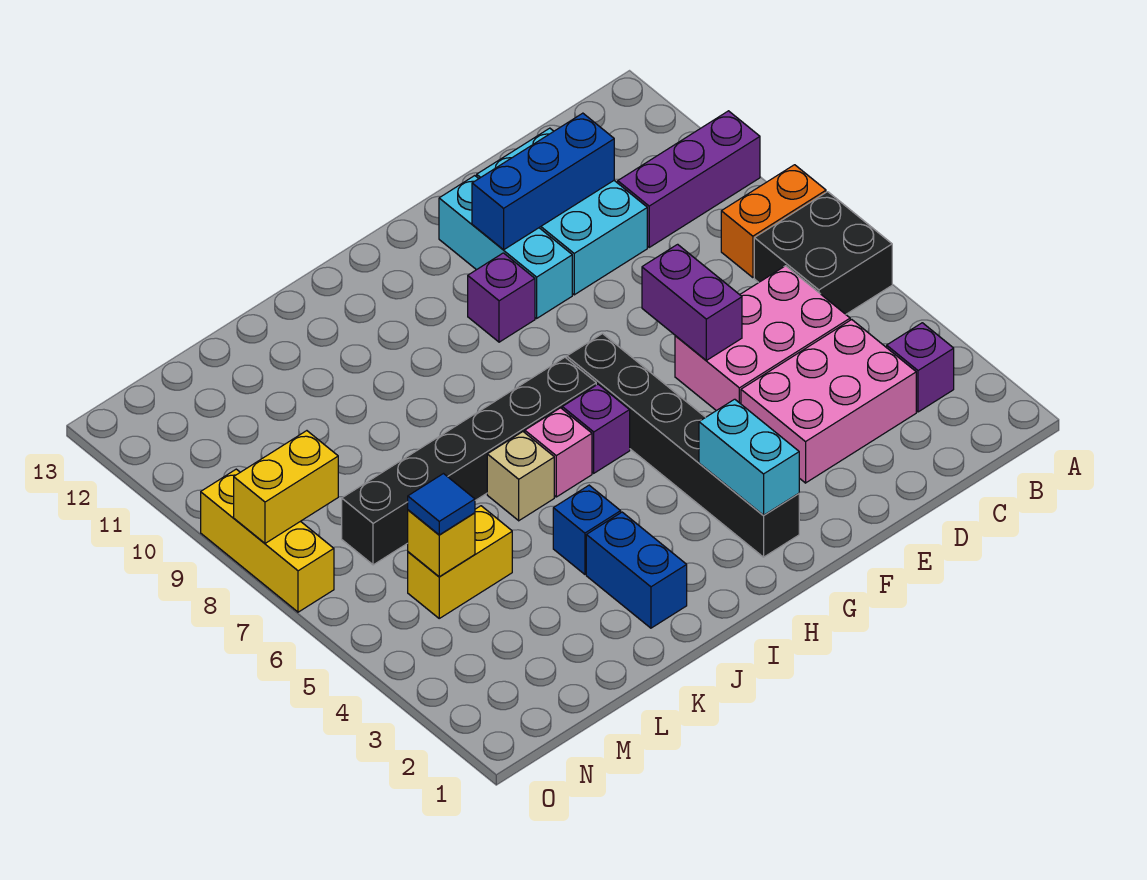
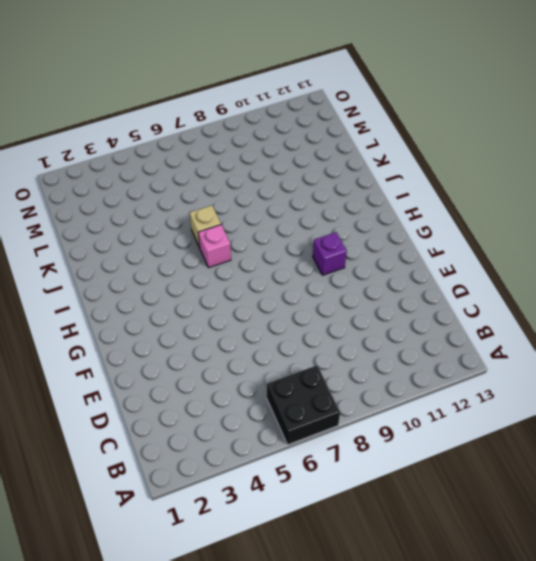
none -> orange brick A8:B8 level 1
none -> purple brick A10:C10 level 1
none -> purple brick B3 level 1

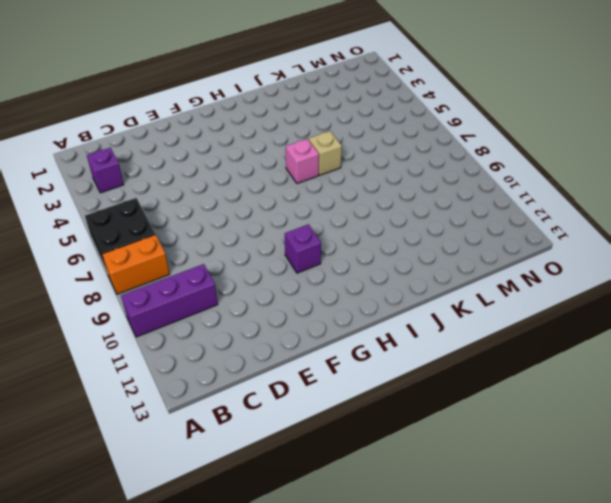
none -> pink brick C3:E4 level 1
none -> pink brick C5:E6 level 1
none -> cyan brick D10:E12 level 1

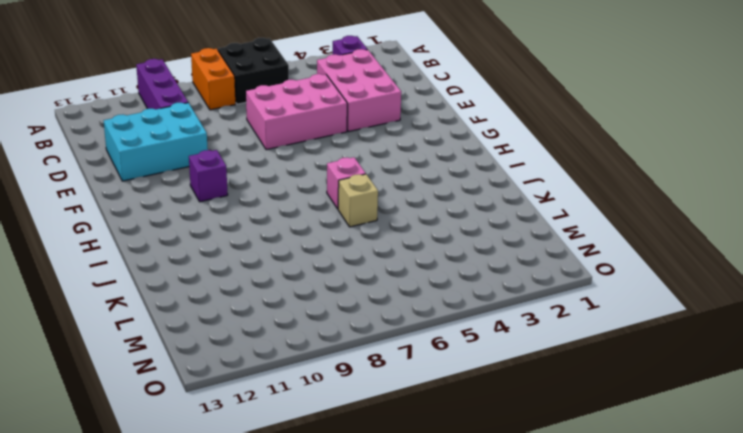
pink brick D5:E7 level 1 -> pink brick C5:E6 level 1
none -> cyan brick F10:F12 level 1
none -> black brick G2:G7 level 1
none -> purple brick H6 level 1

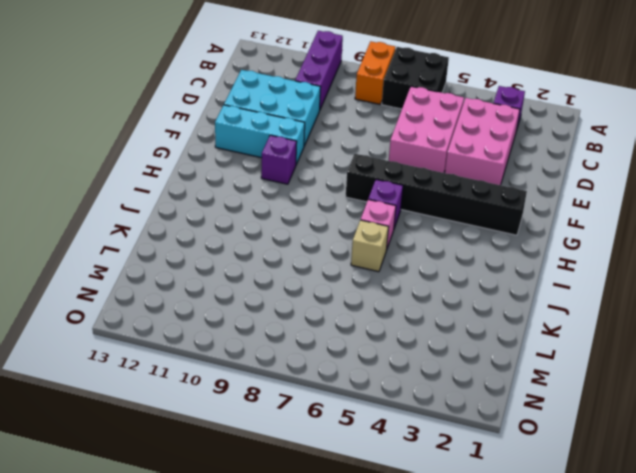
none -> black brick H7:M7 level 1
none -> blue brick J2:J3 level 1
none -> blue brick J4 level 1

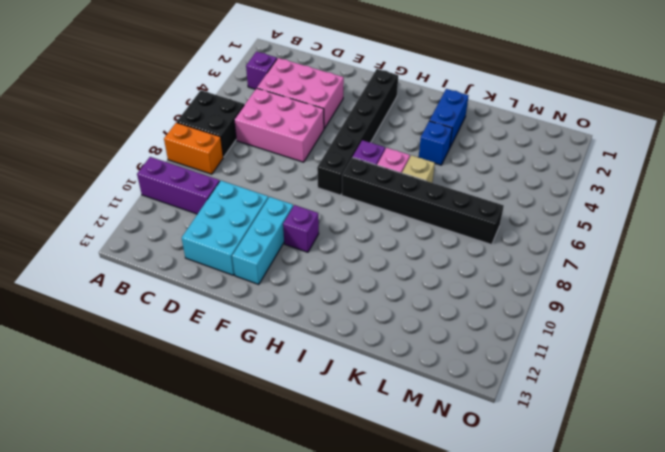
none -> yellow brick L5:M5 level 1
none -> yellow brick O7:O9 level 1
none -> blue brick D11:F11 level 2

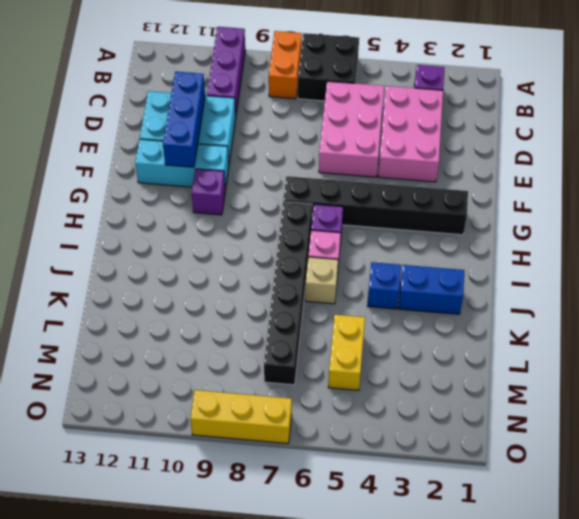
none -> purple brick E6:E7 level 2
none -> cyan brick G2:G3 level 2
none -> yellow brick M5 level 2

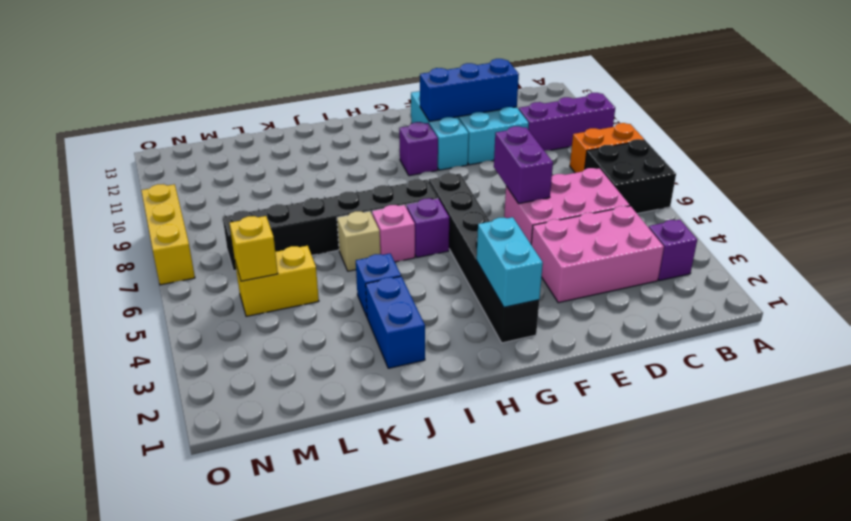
none -> yellow brick N8:O8 level 2
none -> blue tile M5 level 3

